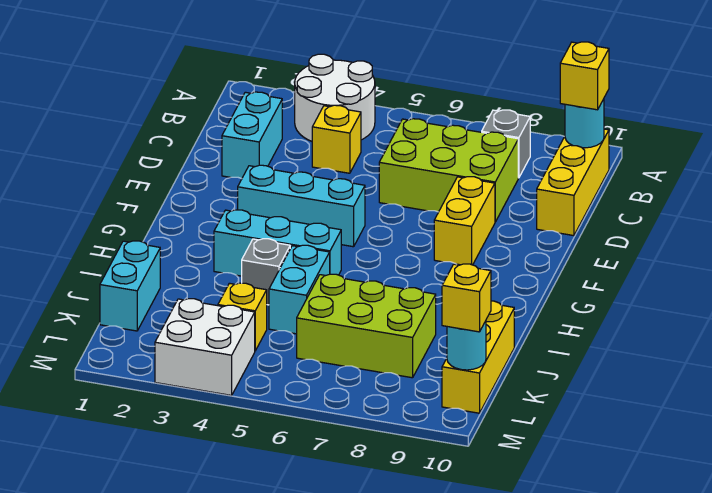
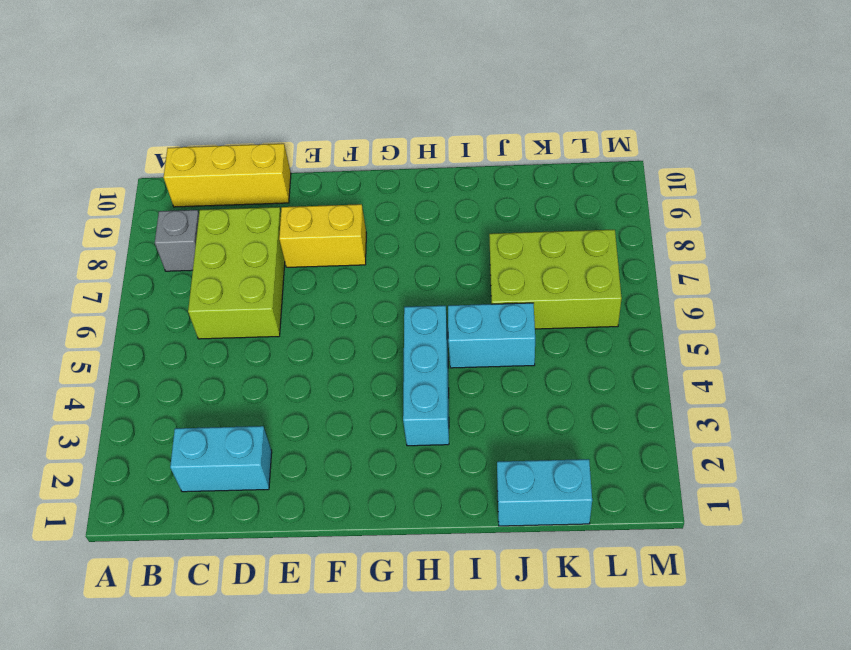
lime brick J6:L7 level 1 -> lime brick J6:K8 level 1
none -> white round brick A3:B4 level 1
none -> yellow brick C4 level 1
none -> cyan brick F3:F5 level 1

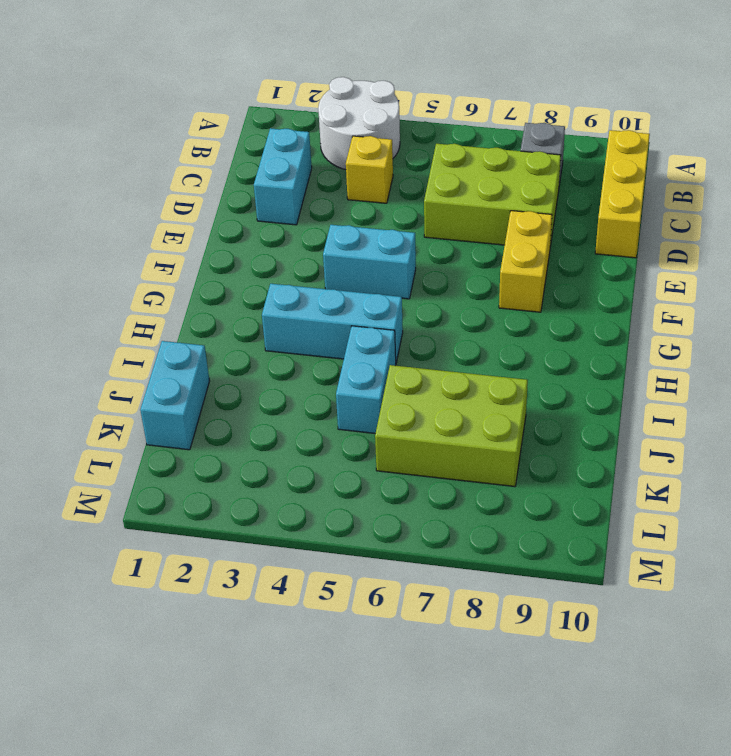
cyan brick F4:F5 level 1 -> cyan brick F3:F5 level 1
none -> grey brick I4 level 1
none -> yellow brick J10:L10 level 1
none -> yellow brick K4 level 1

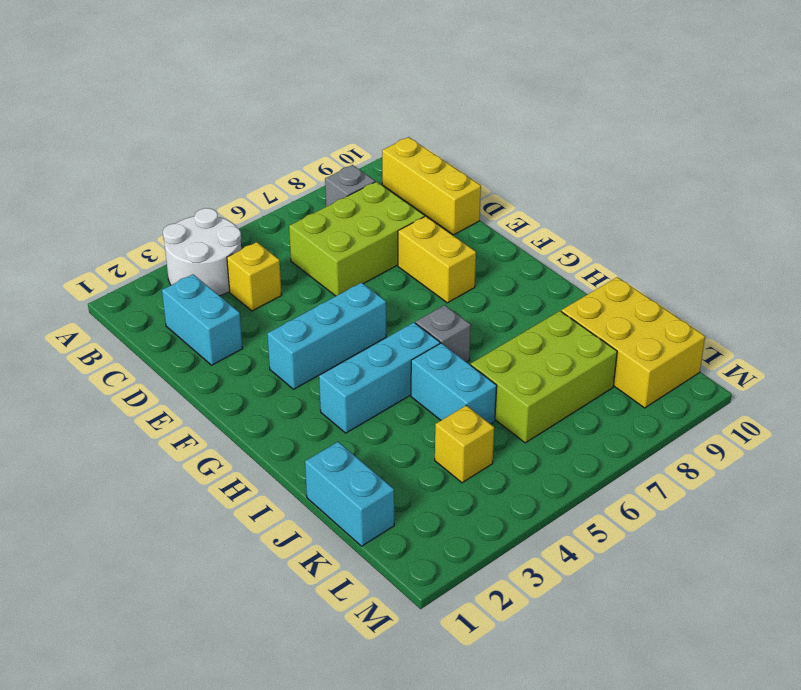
grey brick H6 level 1 -> grey brick I4 level 1
yellow brick J9:L10 level 1 -> yellow brick J10:L10 level 1
none -> white brick L3:M4 level 1
none -> cyan round brick B10 level 2
none -> cyan round brick L10 level 2

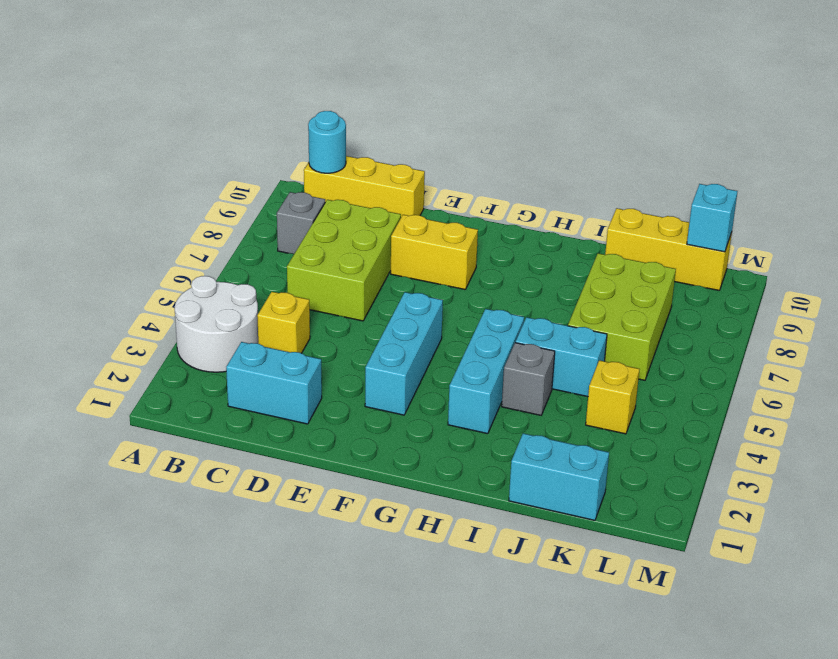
cyan brick L10 level 2 -> cyan round brick L10 level 2
none -> white brick L3:M4 level 1
none -> yellow brick B10 level 3
none -> yellow brick L10 level 3

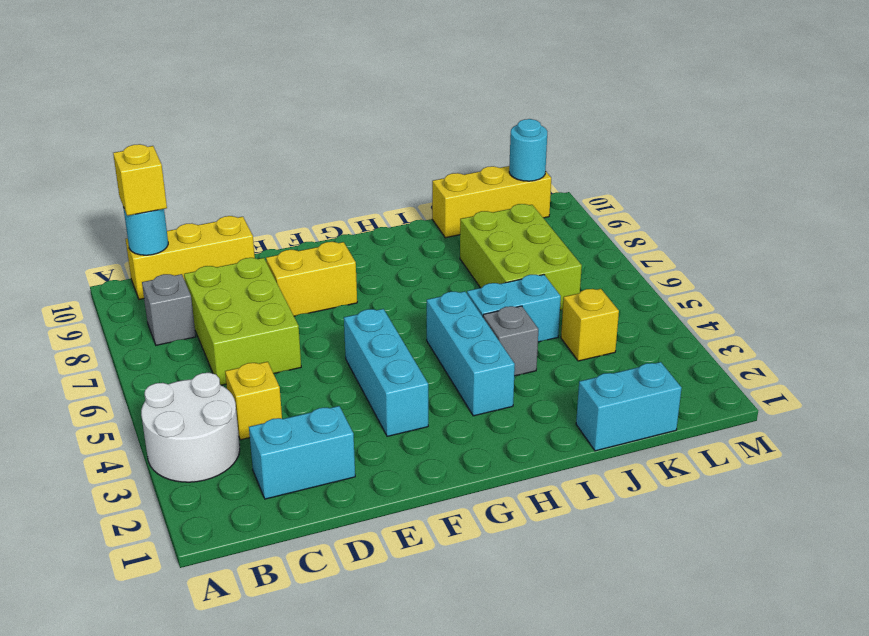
none -> white brick L3:M4 level 1
none -> yellow brick L10 level 3

